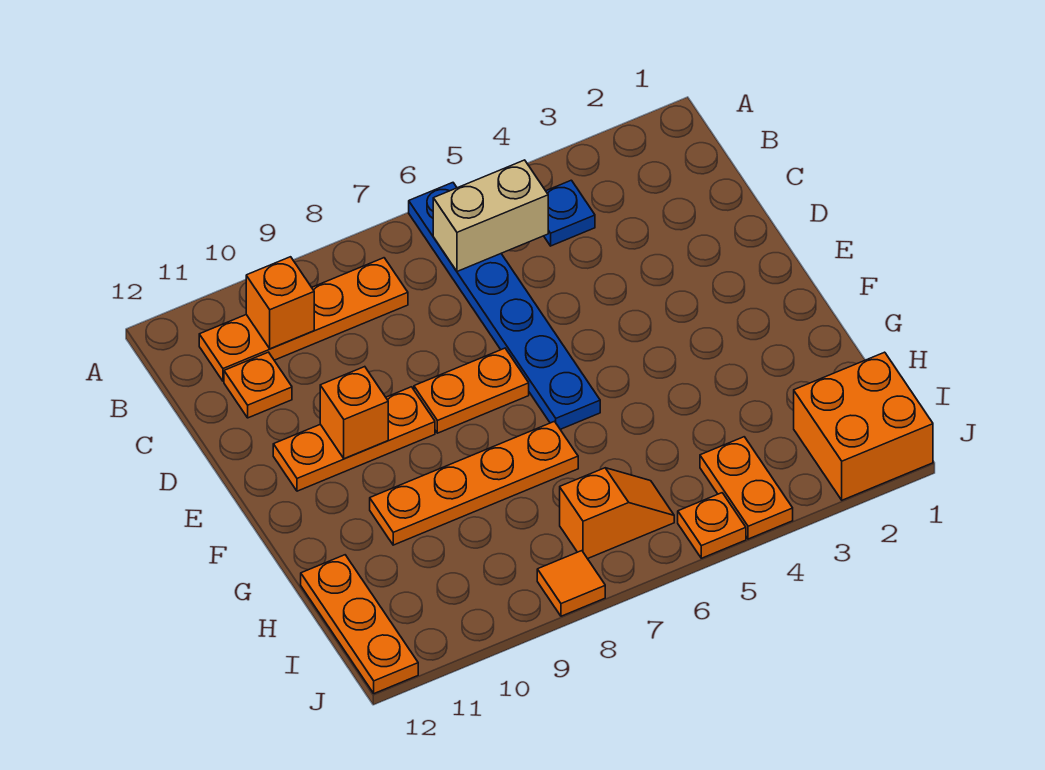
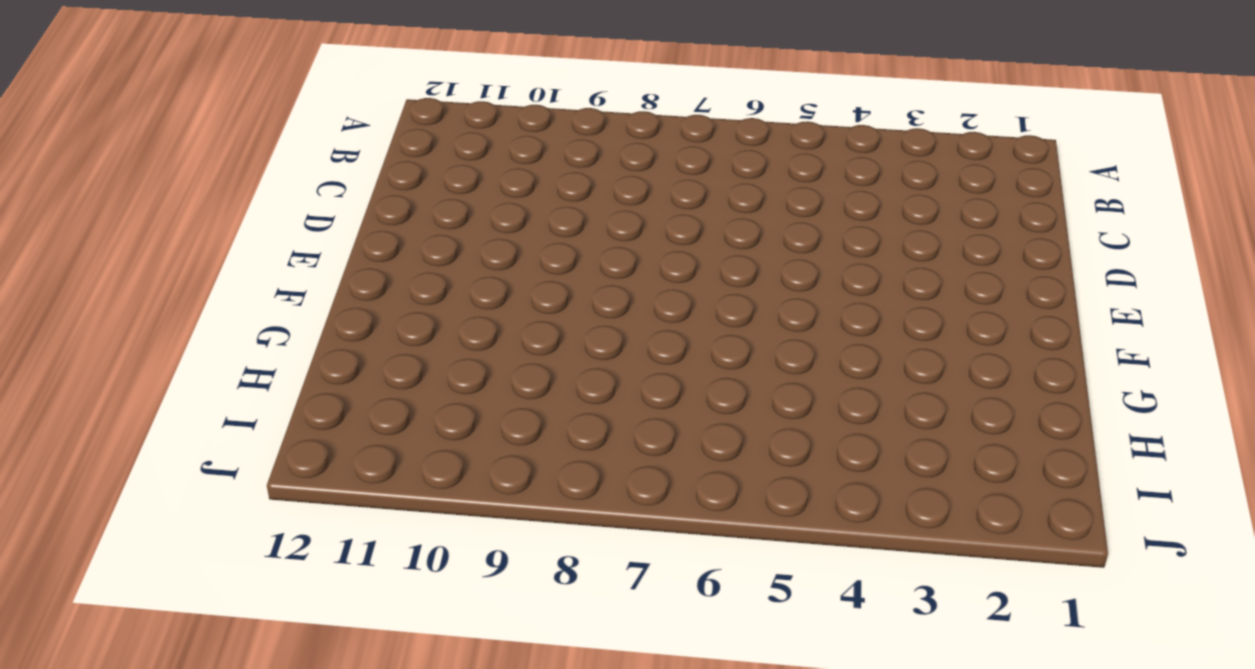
none -> blue plate A6:F6 level 1
none -> blue plate B4 level 1
none -> orange plate B8:B11 level 1

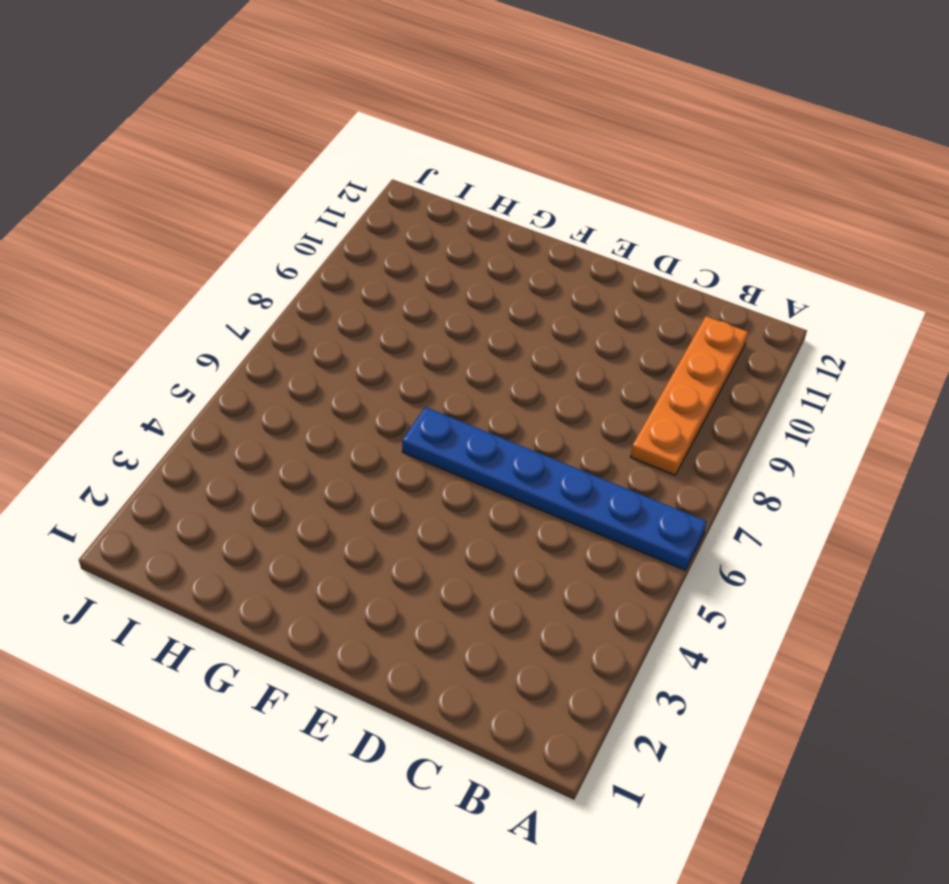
none -> blue plate B4 level 1
none -> orange plate C11 level 1
none -> orange plate E7:E8 level 1

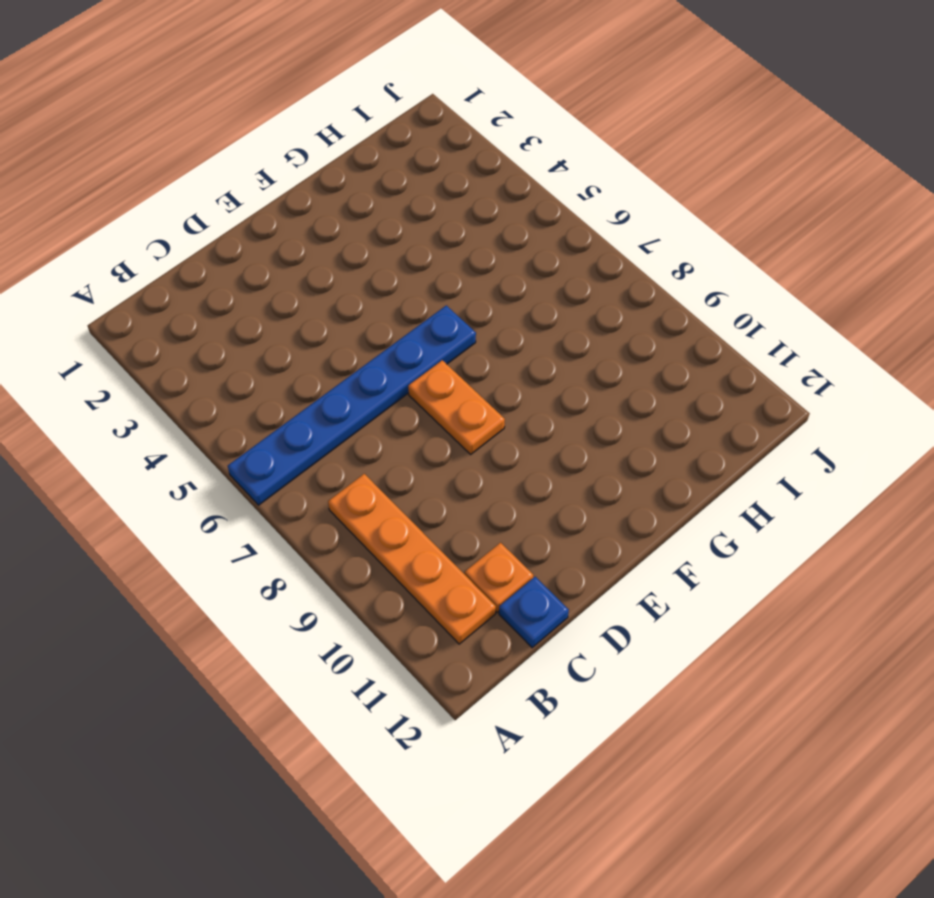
blue plate C12 level 1 -> blue plate B4 level 1
none -> orange plate E9:E11 level 1
none -> orange plate G7:G10 level 1
none -> orange plate H12:J12 level 1

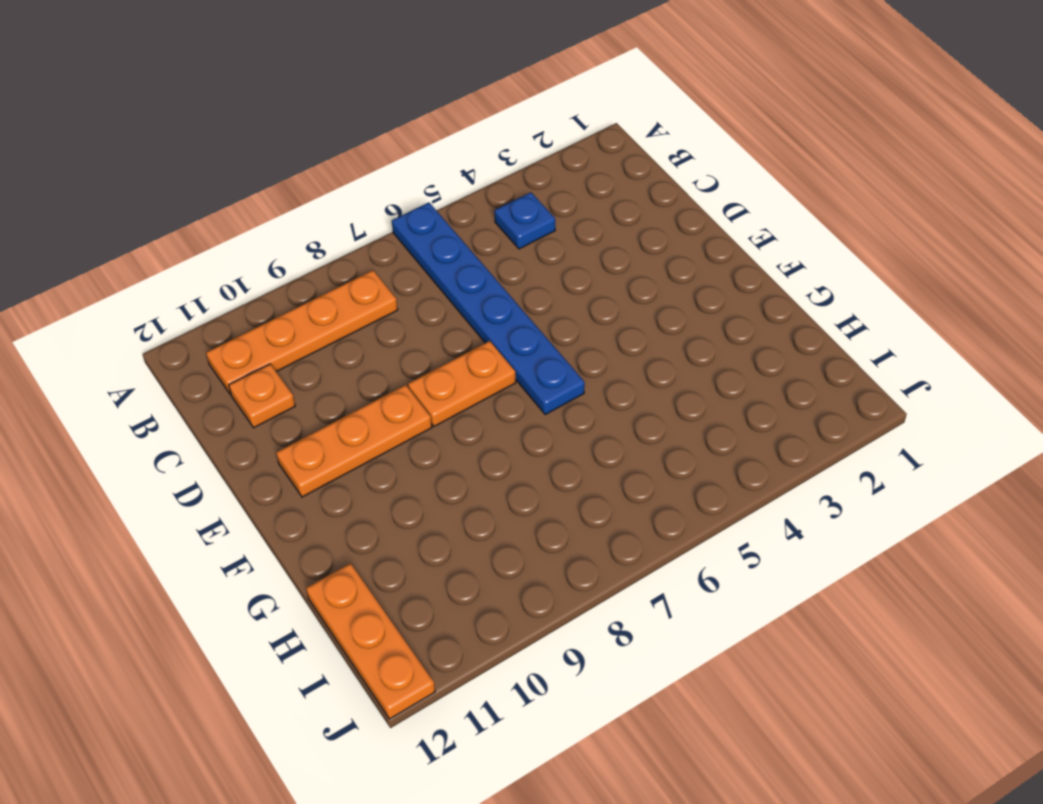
none -> orange plate G7:G10 level 1
none -> orange brick I1:J2 level 1
none -> orange plate I4:J4 level 1

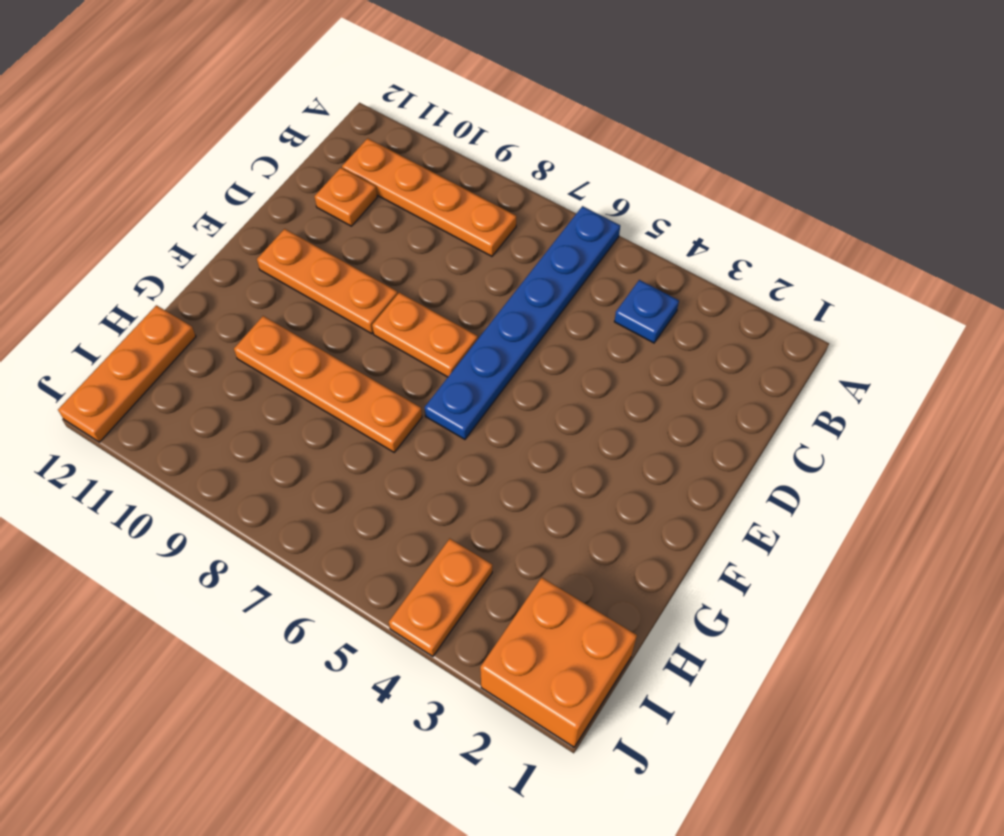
none -> orange slope I6:I7 level 1 top 7
none -> orange plate J5 level 1
none -> orange tile J8 level 1

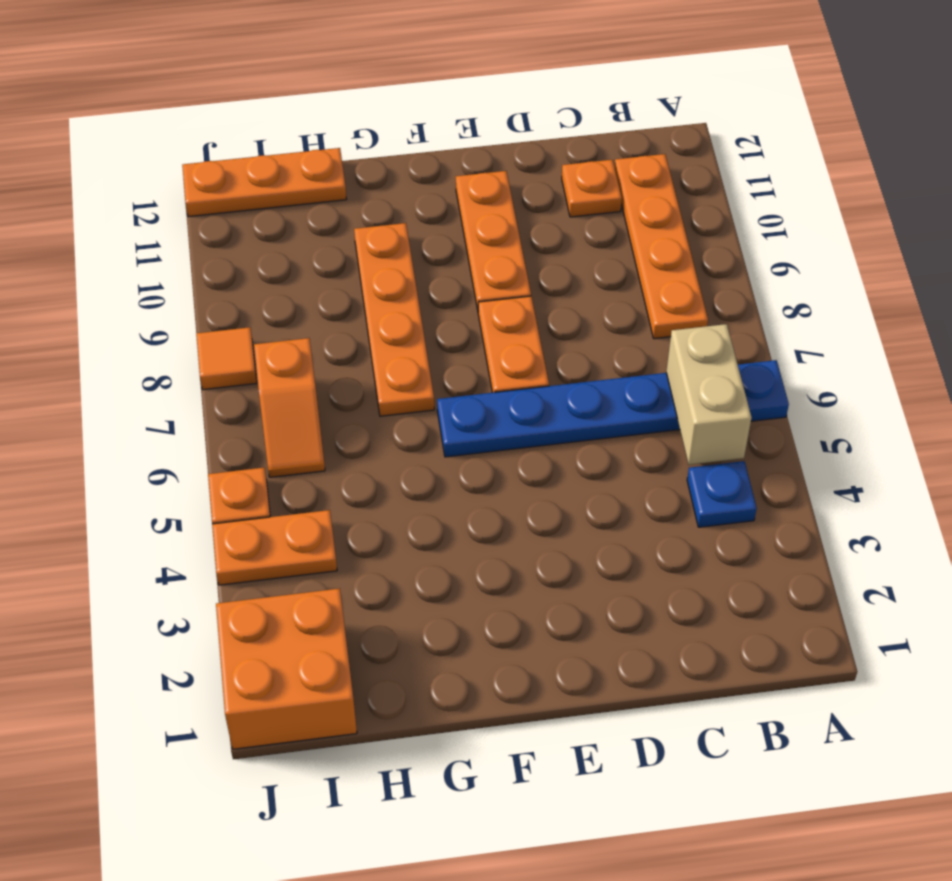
none -> orange brick B10 level 2
none -> orange brick E10 level 2

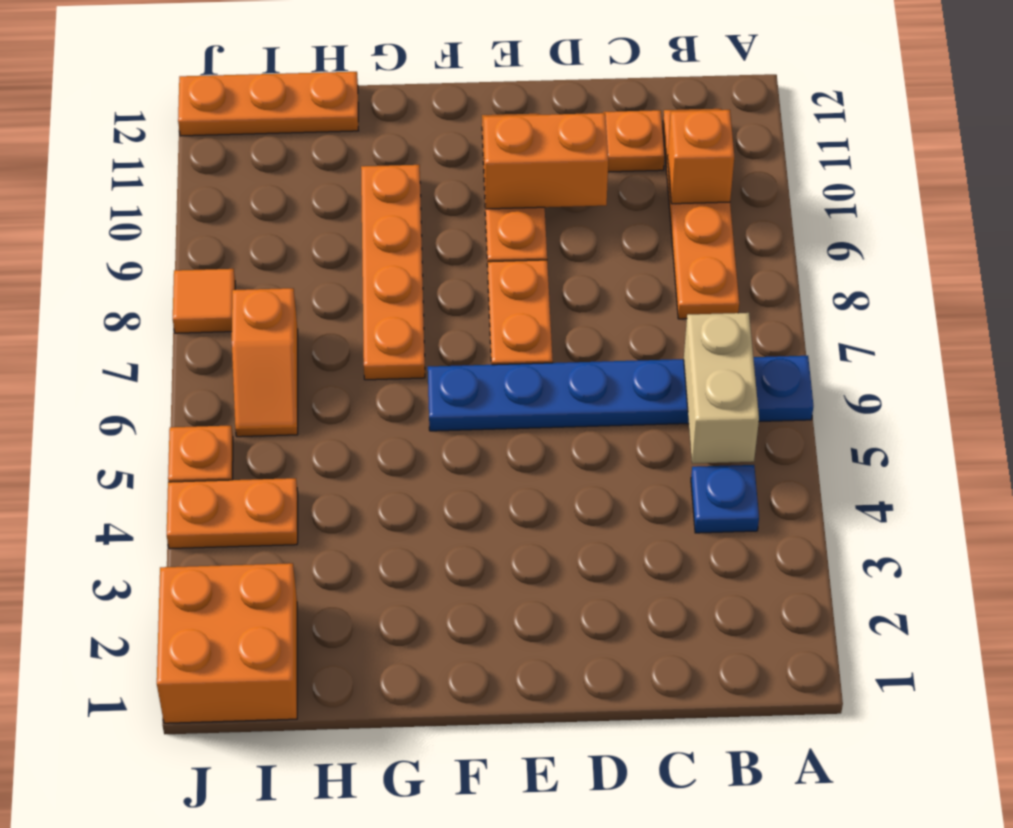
orange brick D10:E10 level 2 -> orange brick E10 level 2

